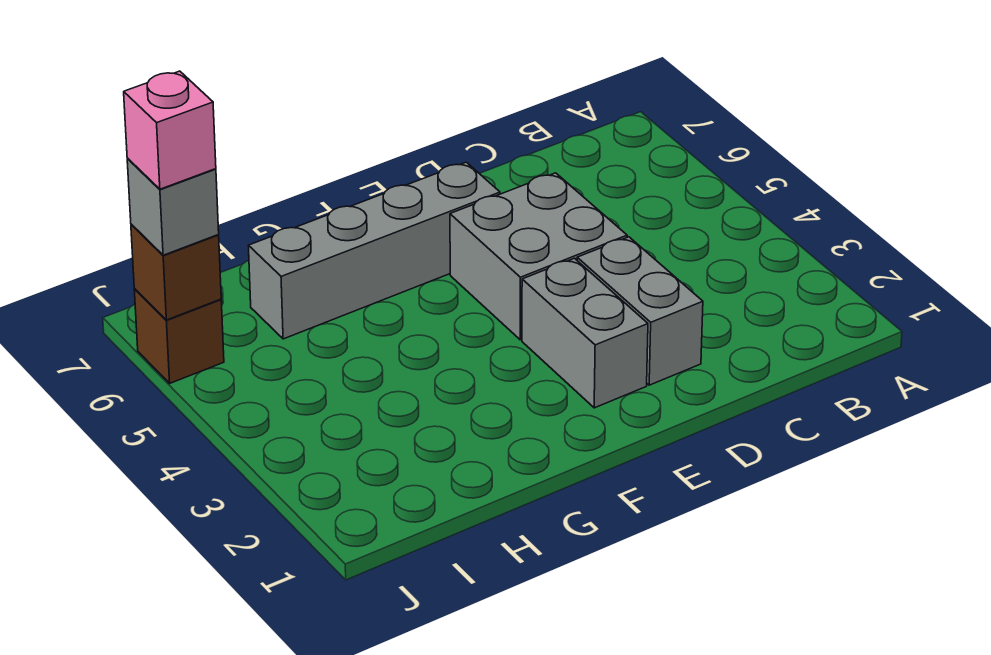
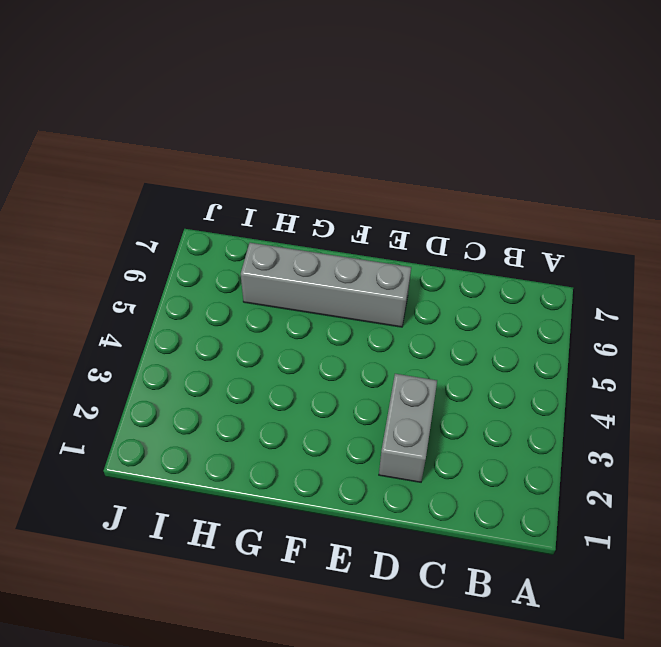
none -> grey brick D4:E5 level 1
none -> grey brick E2:E3 level 1

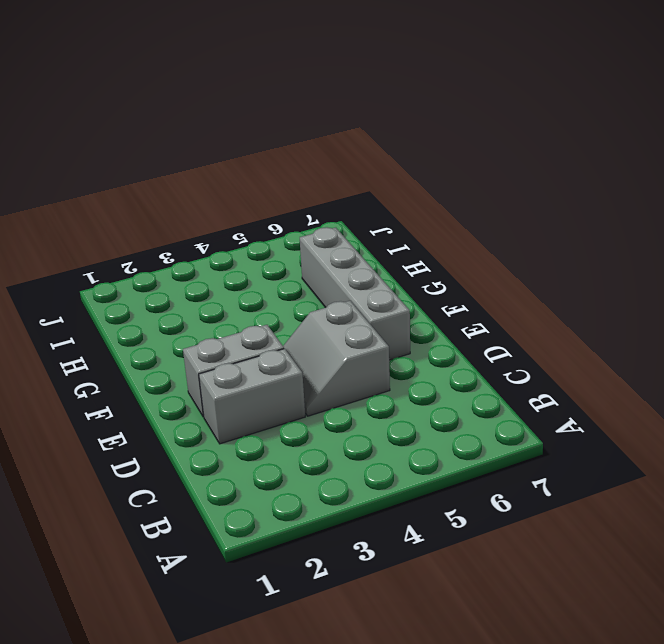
grey slope D4:E5 level 1 top 5 -> grey brick D4:E5 level 1
none -> brown brick J6 level 1
none -> brown brick J6 level 2

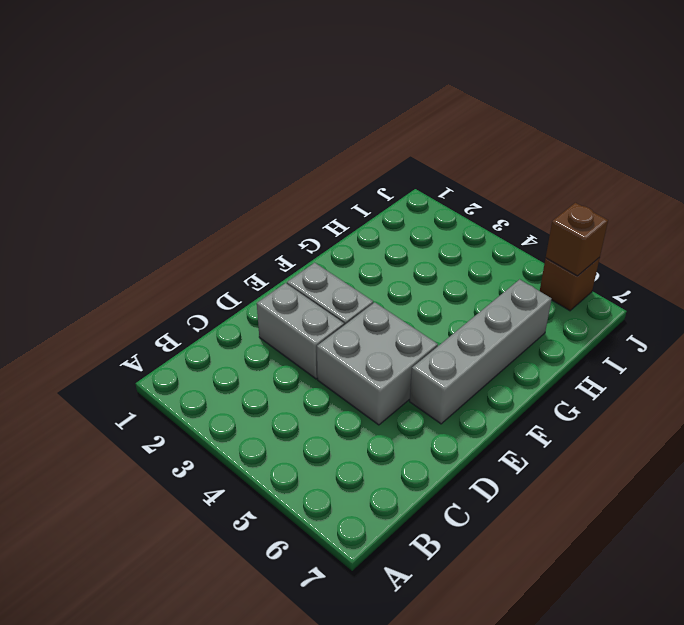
none -> grey brick J6 level 3
none -> pink brick J6 level 4

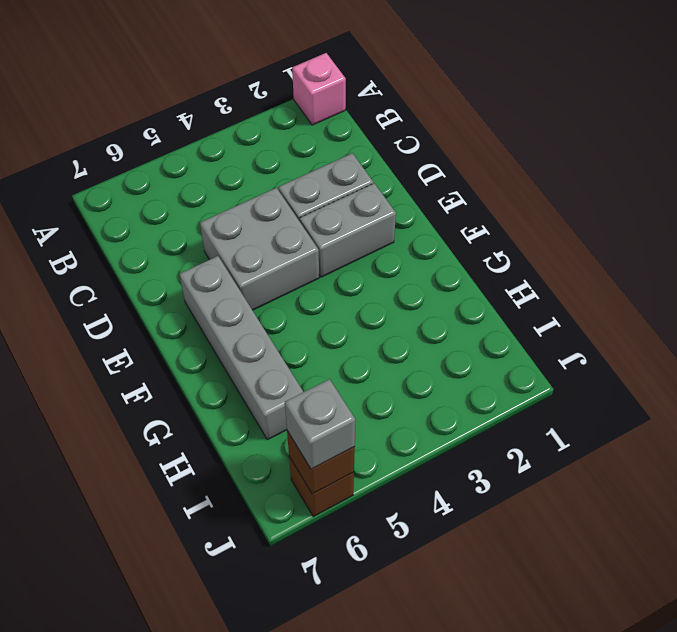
pink brick A1 level 1 -> pink brick J6 level 4

